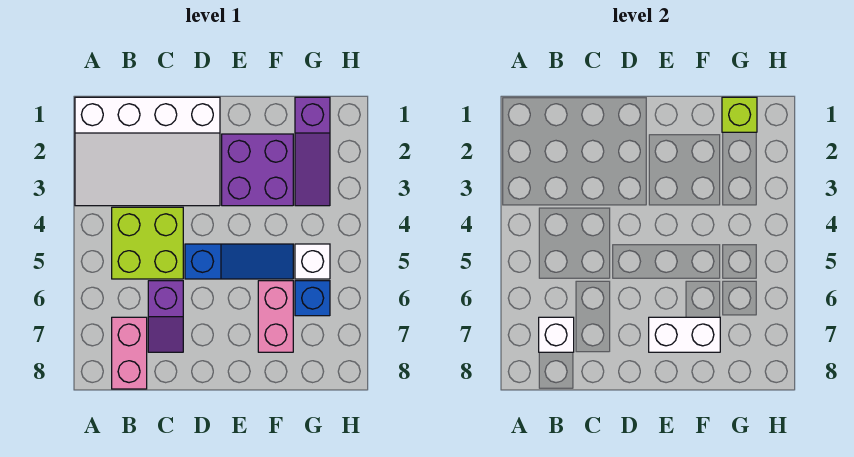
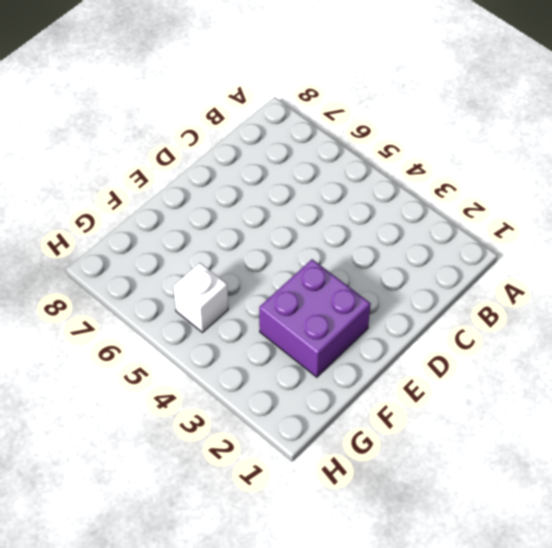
none -> white slope A1:D3 level 1 top 1
none -> lime brick B4:C5 level 1
none -> pink brick B7:B8 level 1

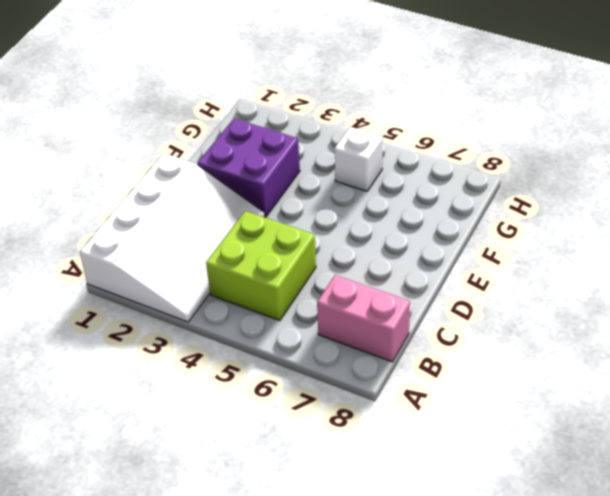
none -> purple slope C6:C7 level 1 top 6
none -> blue slope D5:F5 level 1 top D
none -> pink brick F6:F7 level 1

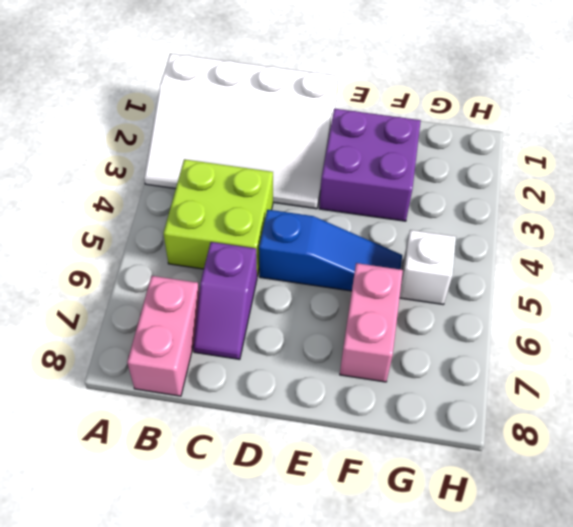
none -> purple slope G1:G3 level 1 top 1
none -> blue brick G6 level 1
none -> white brick B7 level 2

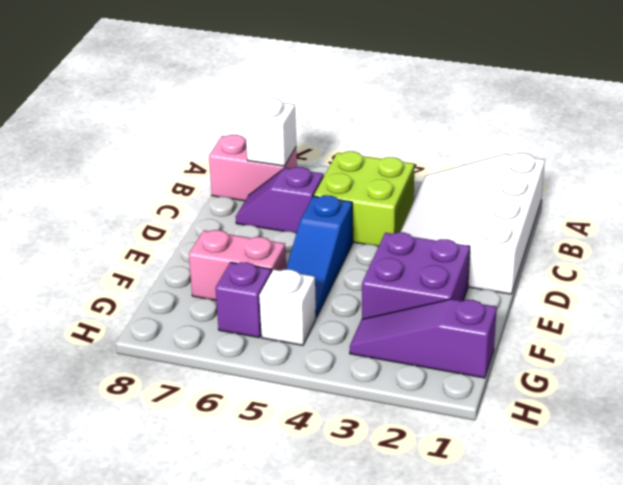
purple brick G6 level 1 -> blue brick G6 level 1
none -> white brick E7:F7 level 2
none -> lime brick G1 level 2

